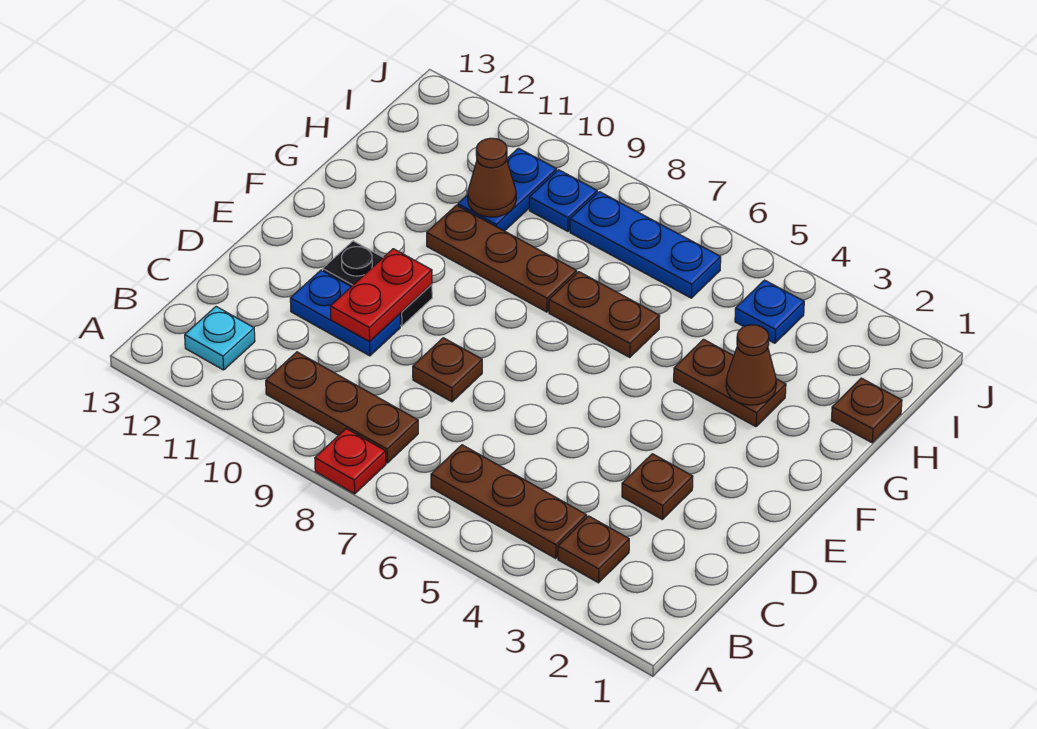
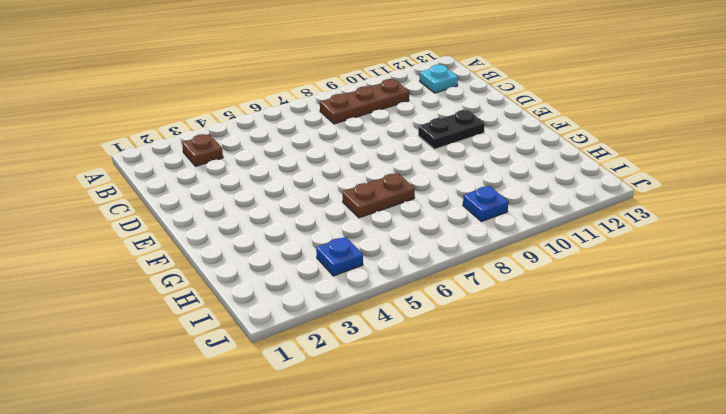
none -> red plate A8 level 1
none -> brown plate B4:B6 level 1
none -> brown plate D3 level 1

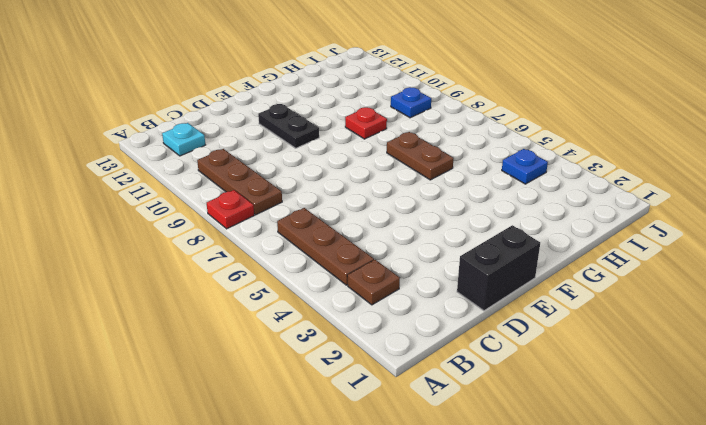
black brick D1:E1 level 1 -> none
red plate G9 level 1 -> brown plate G8:G10 level 1
none -> brown plate D3 level 1
none -> brown plate D8 level 1
none -> blue plate D10:D11 level 1

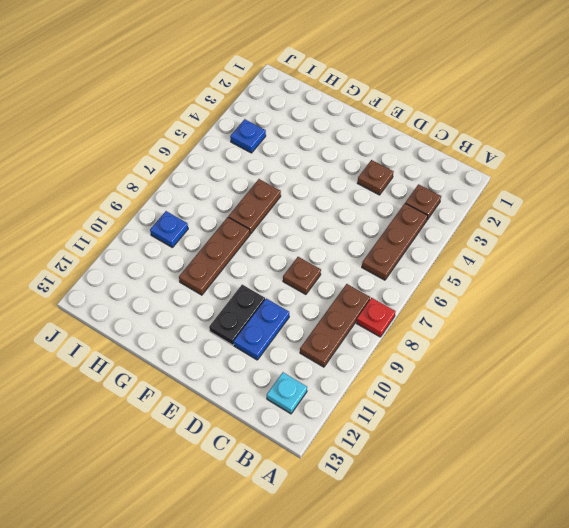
none -> brown plate G3:G4 level 1
none -> brown plate H1 level 1
none -> blue plate H10:I10 level 1

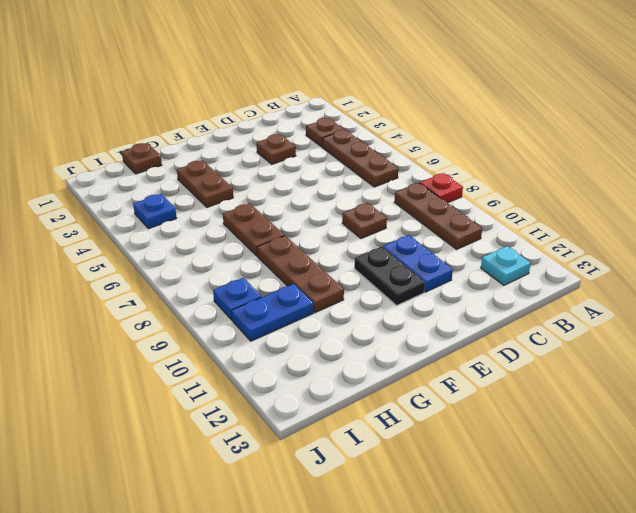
none -> blue plate I6:I8 level 1
none -> red plate D10:E10 level 2
none -> brown cone G3 level 2

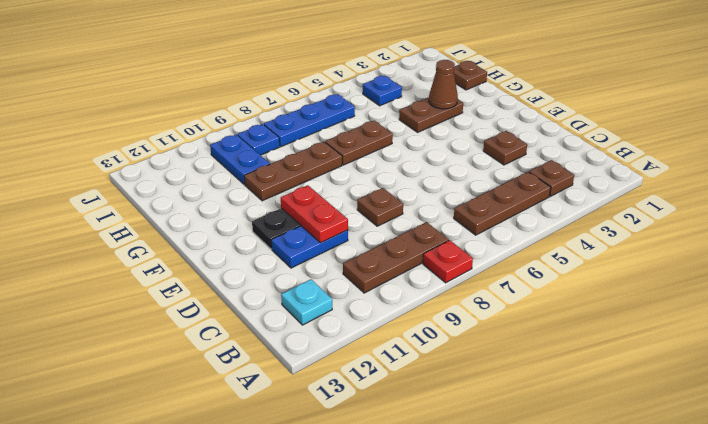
none -> brown cone H10 level 2

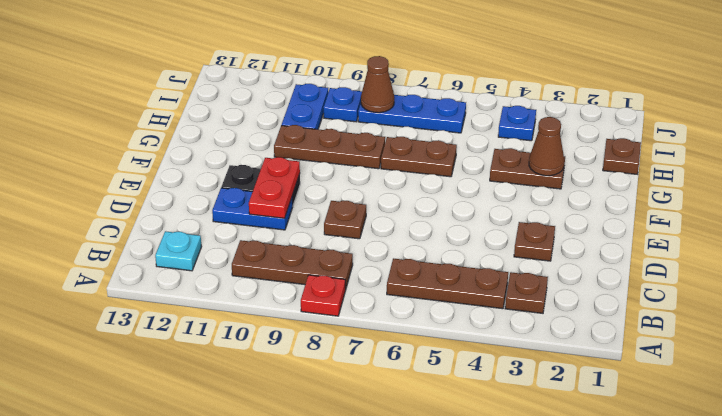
brown cone I8 level 2 -> brown cone H10 level 2

